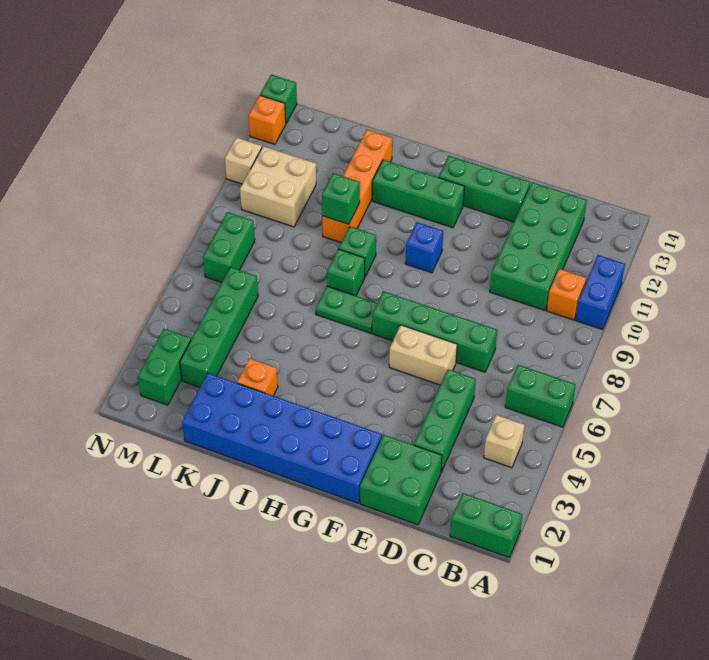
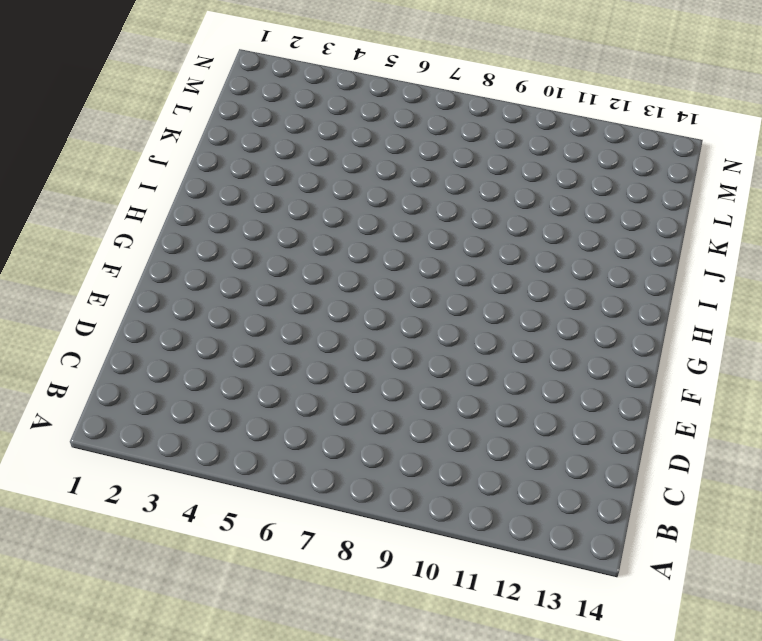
none -> green brick A1:B1 level 1
none -> green brick A6:B6 level 1
none -> blue brick A10:A11 level 1

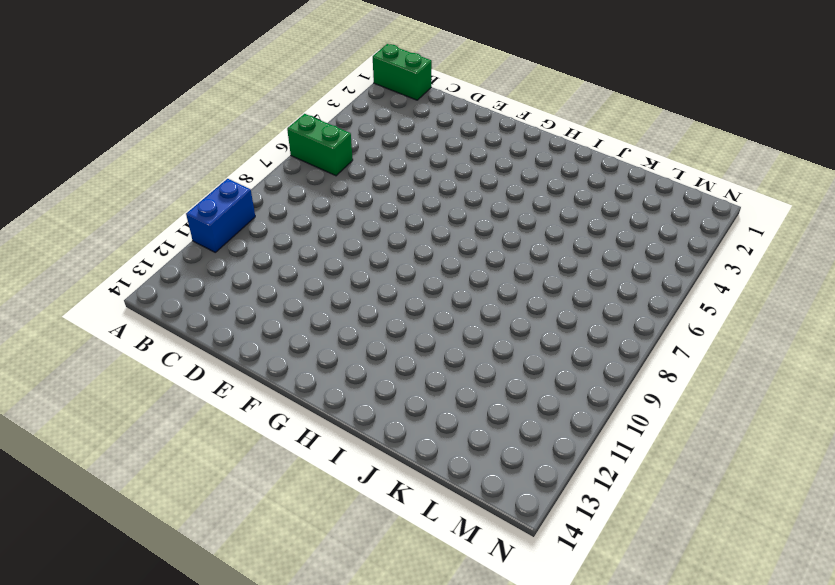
none -> tan brick B4 level 1
none -> orange brick B10 level 1
none -> green brick C10:D13 level 1

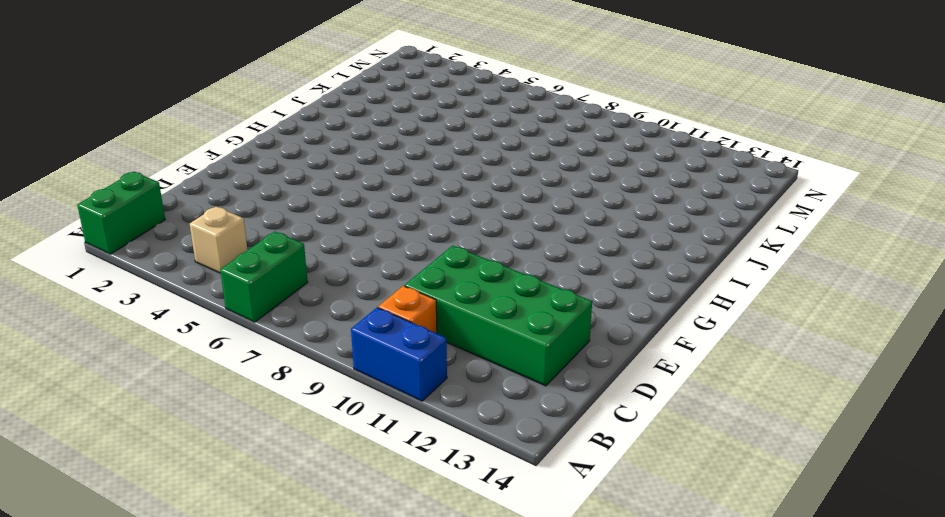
none -> green brick D1:E2 level 1
none -> green brick D3:D5 level 1
none -> green brick D7:G7 level 1

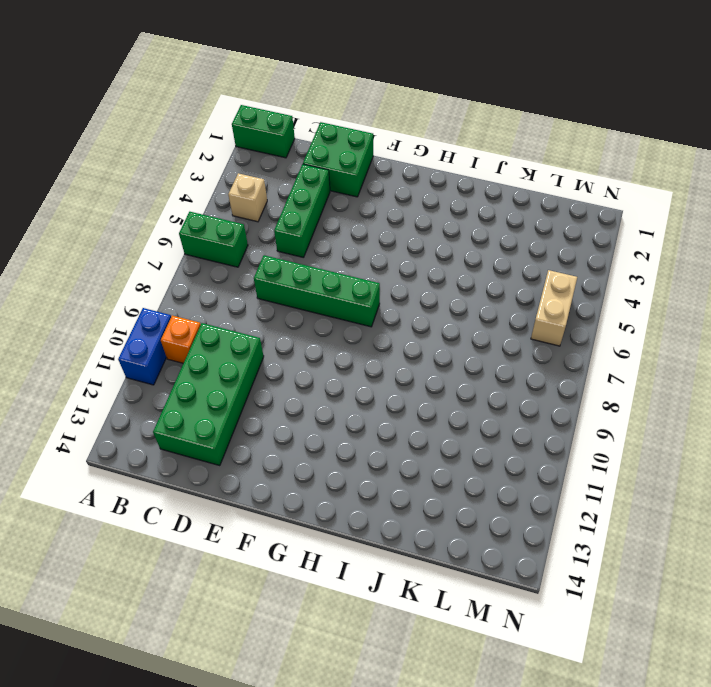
tan brick M5:M6 level 1 -> tan brick E6:F6 level 1
none -> green brick E13:G13 level 1
none -> blue brick F1:K2 level 1
none -> blue brick G10 level 1

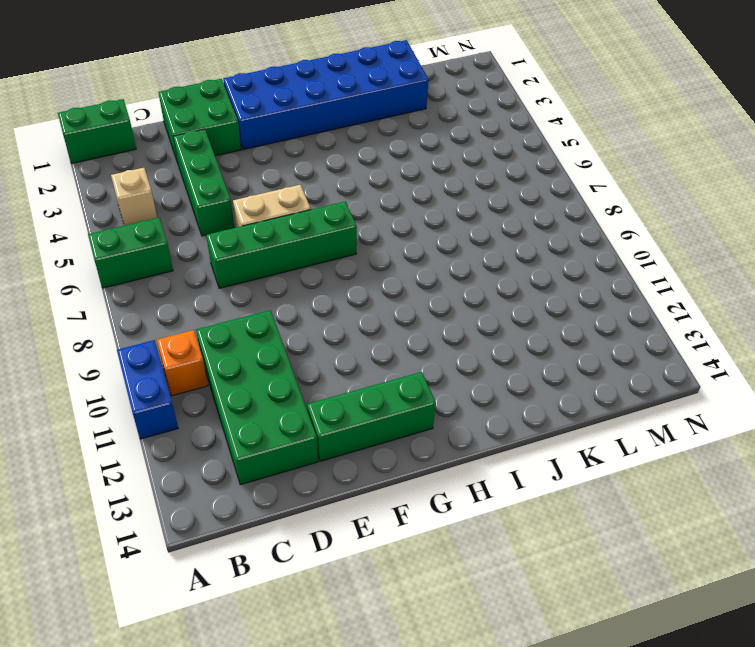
none -> blue brick G10 level 1
none -> green brick G12:I12 level 1
none -> green plate H7:I7 level 1

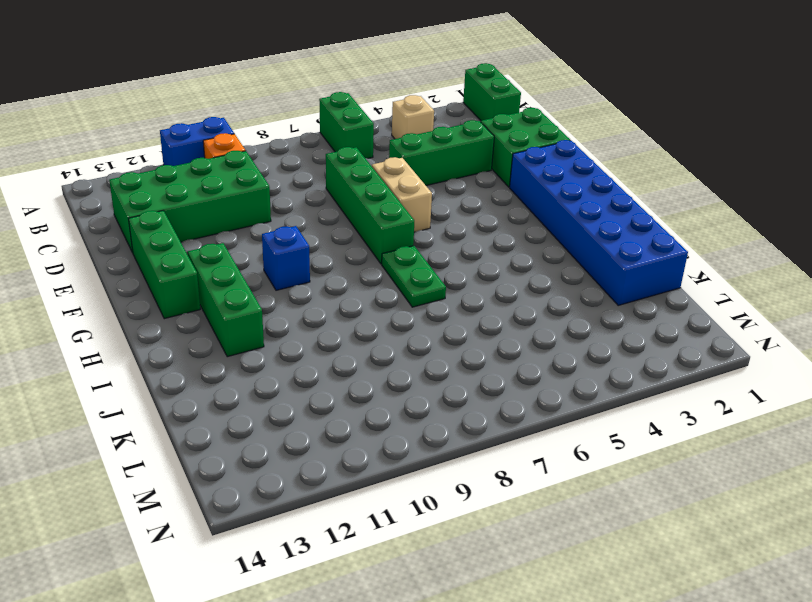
none -> green brick I8 level 1
none -> green brick I9 level 1
none -> orange brick J3 level 1

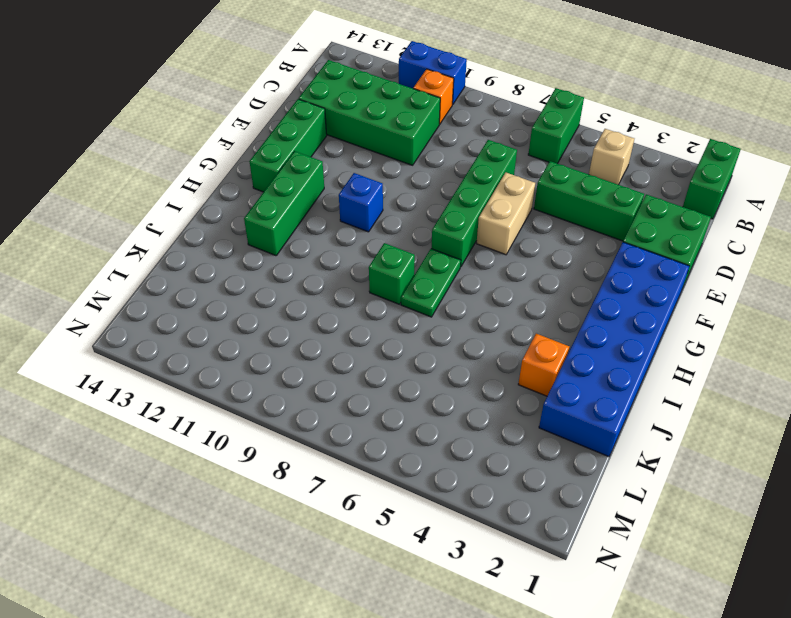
none -> green brick I9 level 1
none -> orange brick J10:J13 level 1
none -> green brick L3:L6 level 1

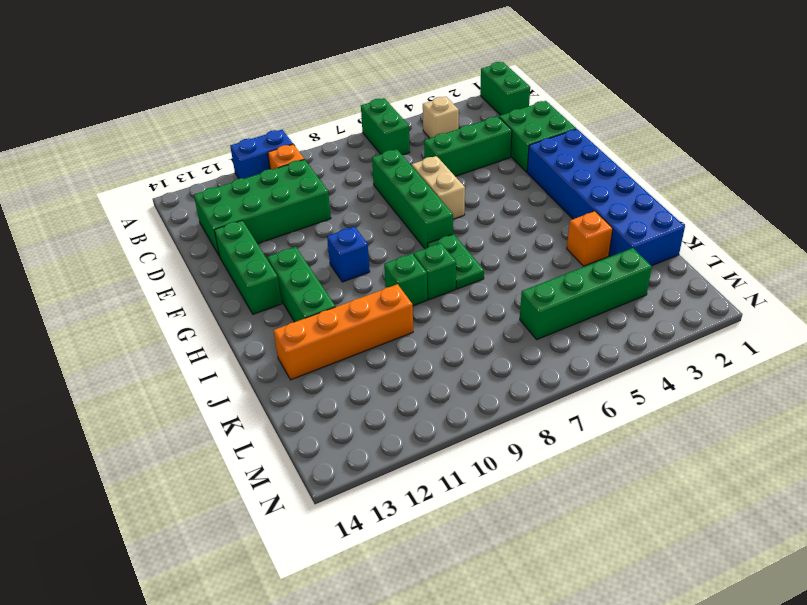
none -> tan brick L10:M11 level 1
none -> green brick M2:M3 level 1
none -> green brick M7:M8 level 1

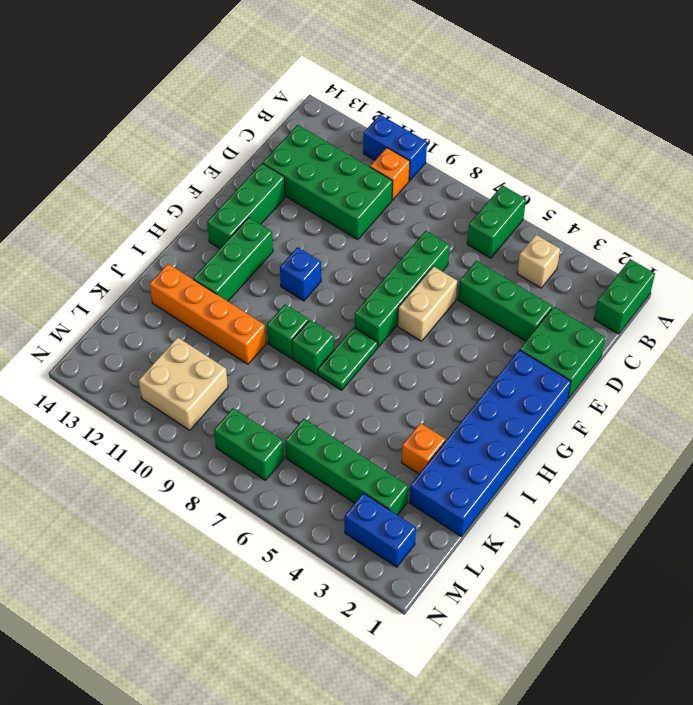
blue brick M2:M3 level 1 -> green brick M2:M3 level 1
none -> tan brick N11 level 1
none -> orange brick N13 level 1
none -> green brick N14 level 1

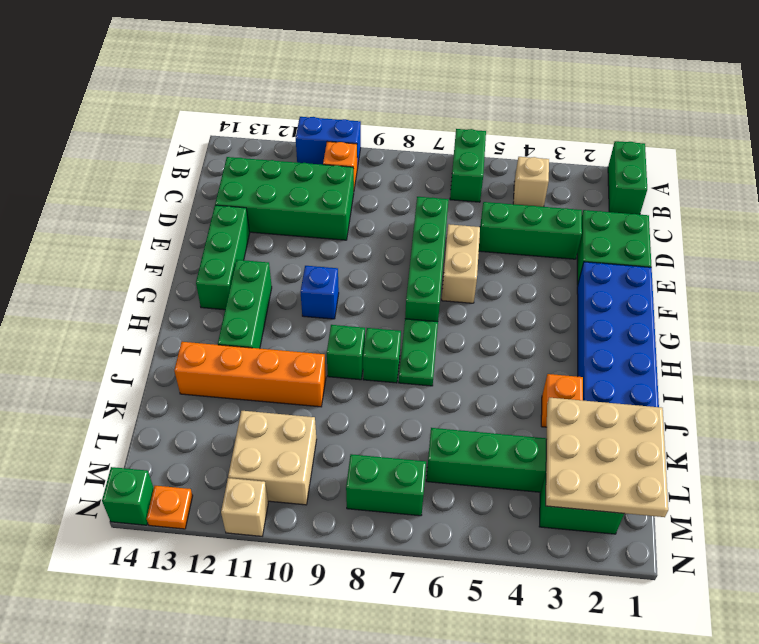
tan plate K1:M3 level 2 -> none
orange plate N13 level 1 -> orange brick N13 level 1
none -> green brick J10 level 2

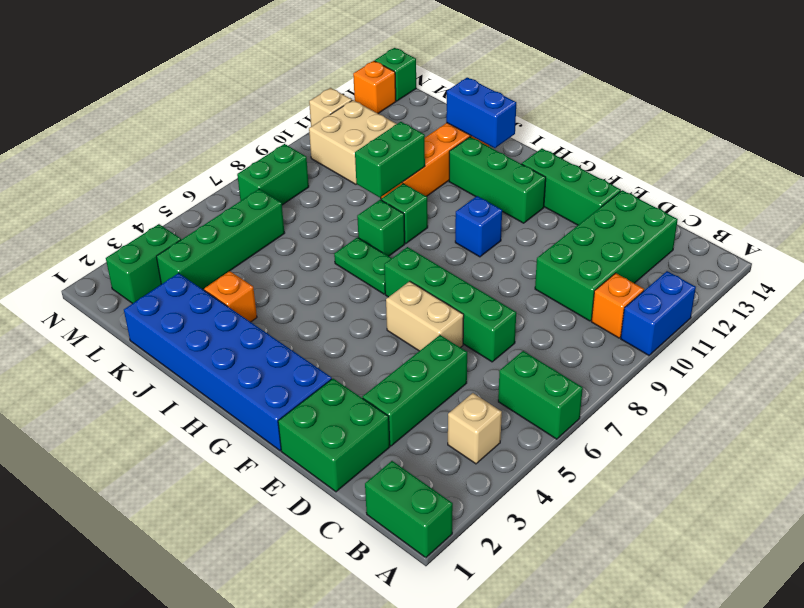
blue brick I13:J13 level 2 -> none
green brick J9:J10 level 2 -> green brick J10 level 2

